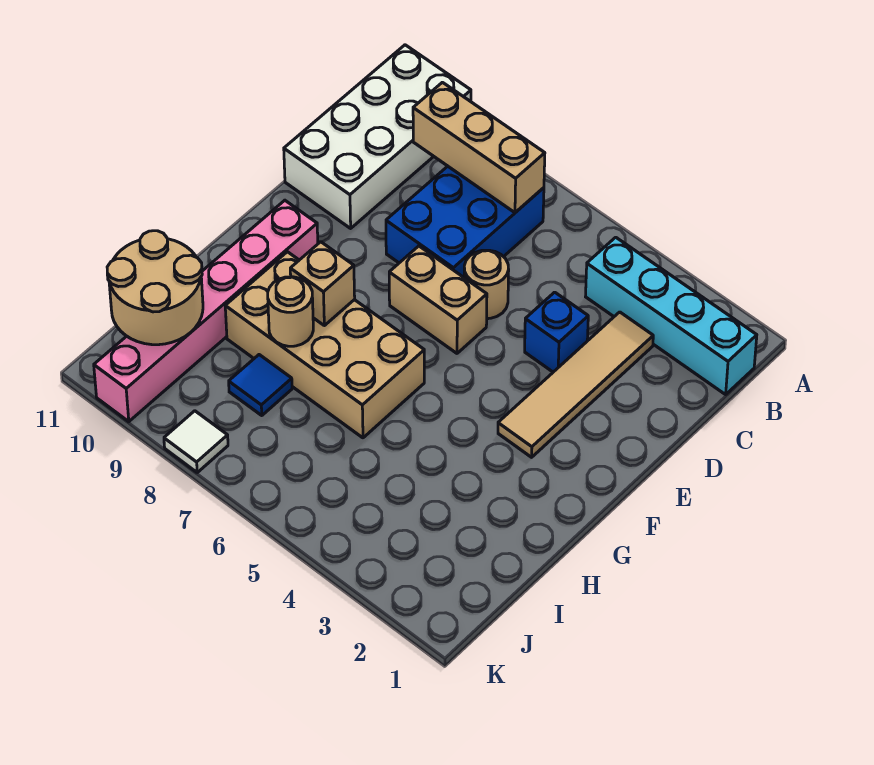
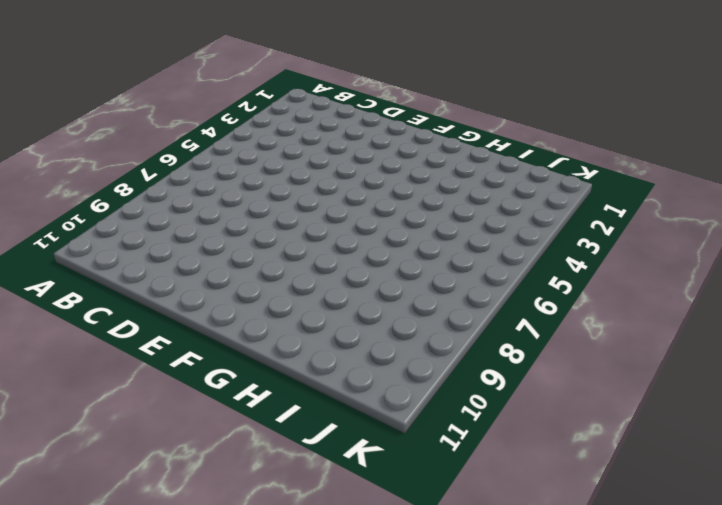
none -> white brick A10:D11 level 1
none -> cyan brick B1:B4 level 1
none -> blue brick B7:D8 level 1

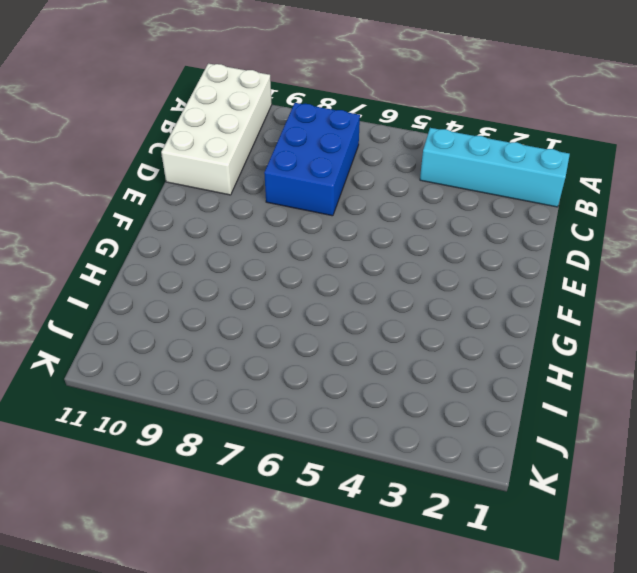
none -> tan tile C3:F3 level 1
none -> blue brick D4 level 1
none -> tan round brick D6 level 1

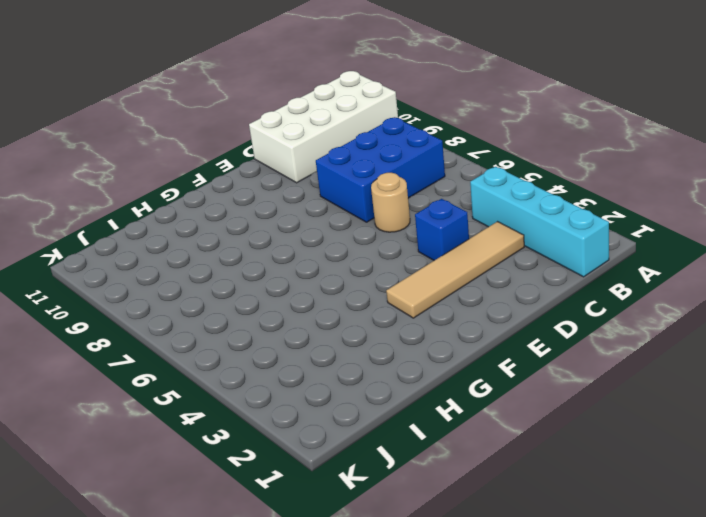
none -> tan brick E6:E7 level 1
none -> pink brick F10:K10 level 1
none -> tan brick G6:H9 level 1

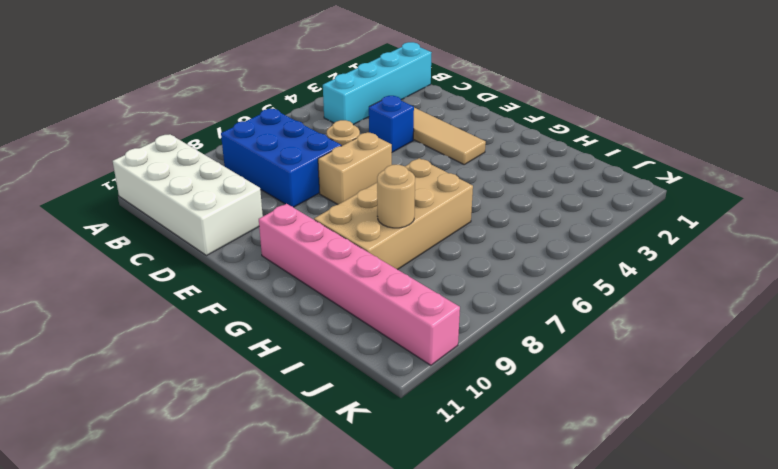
none -> blue tile I8 level 1
none -> white tile K8 level 1
none -> tan brick B7:B9 level 2

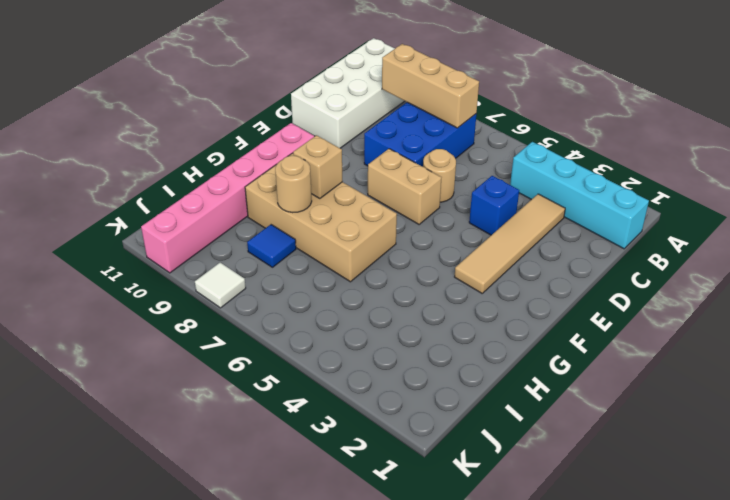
none -> tan round brick I10:J11 level 2

